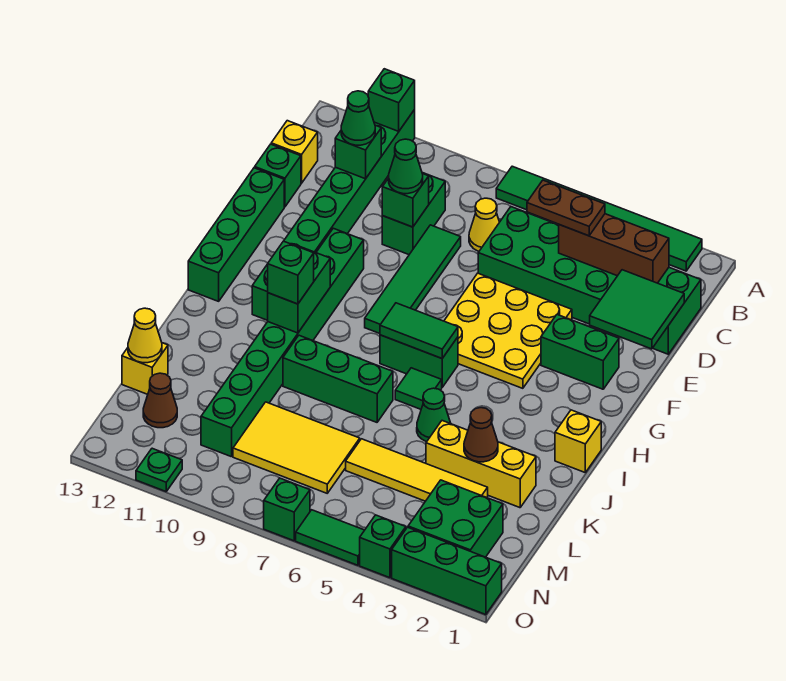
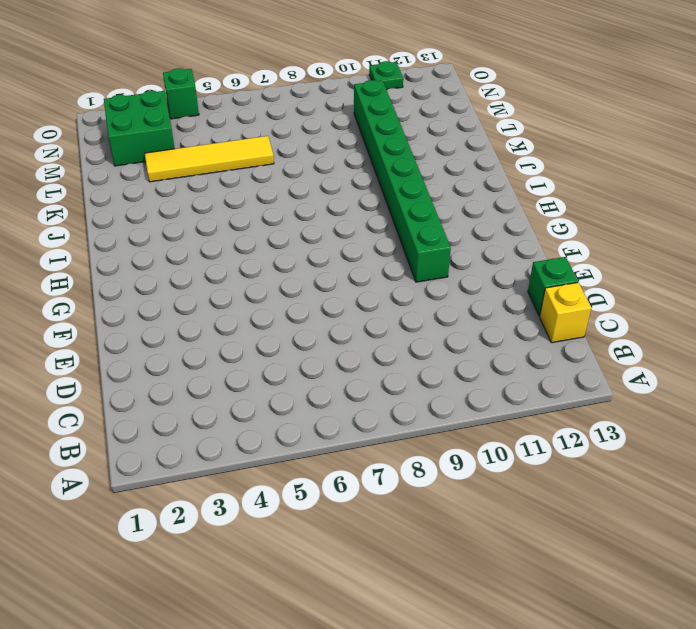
none -> green tile A2:A7 level 1
none -> green brick A11:H11 level 1
none -> green brick C1:D6 level 1
none -> yellow cone C7 level 1

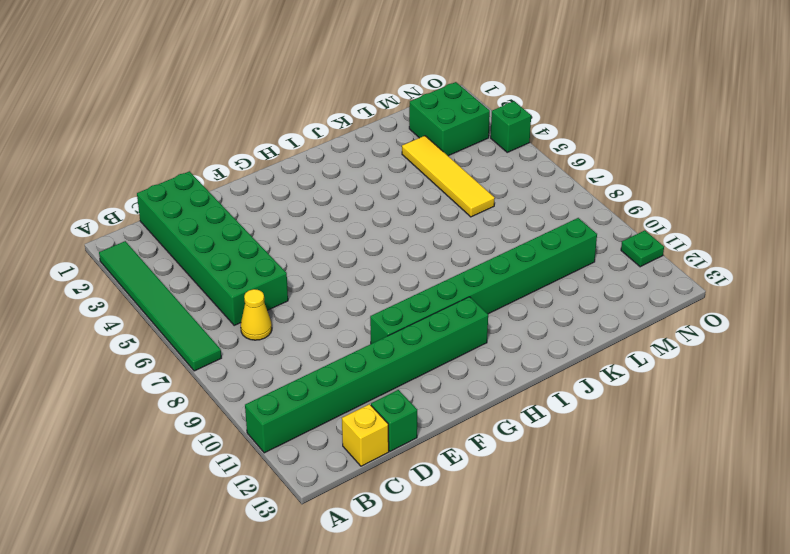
none -> green brick C9:D9 level 1
none -> green tile D8:G8 level 1
none -> yellow plate E4:G6 level 1
none -> green brick E13:H13 level 1

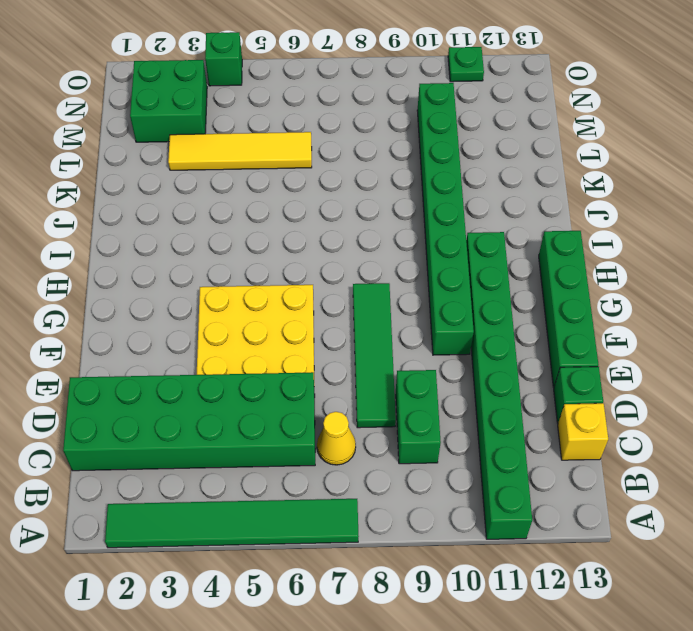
none -> green brick F2:F3 level 1
none -> green brick H6:H7 level 1
none -> yellow brick I1 level 1
none -> green tile I6 level 1

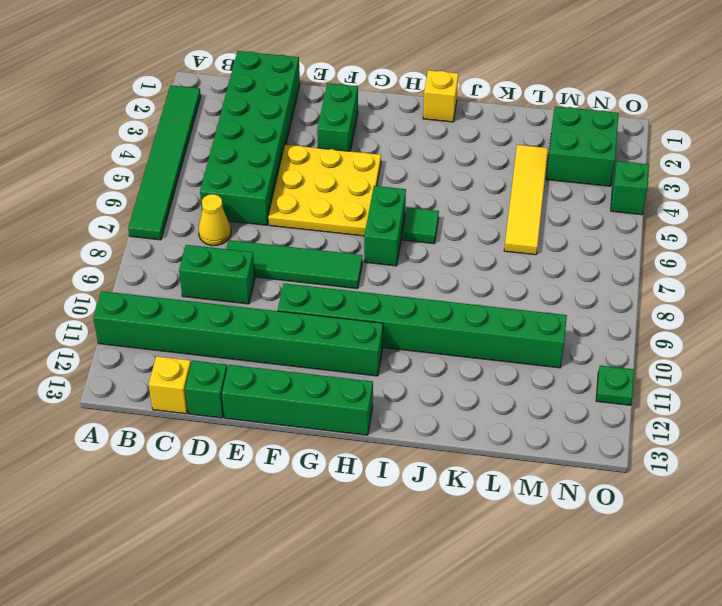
none -> green cone J5 level 1
none -> green brick J7:J9 level 1
none -> yellow brick K2:K4 level 1
none -> yellow tile L7:M9 level 1

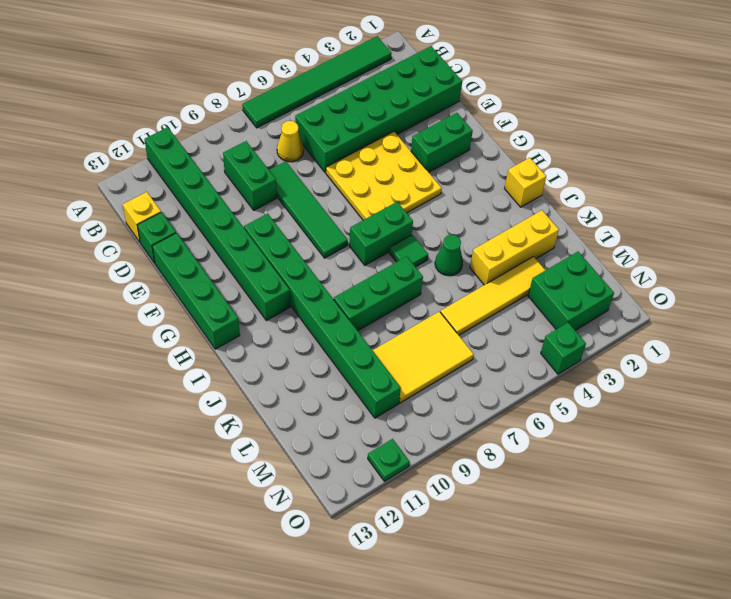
none -> yellow brick L13 level 1
none -> brown cone M12 level 1
none -> green brick O1:O3 level 1
none -> green tile O5:O6 level 1

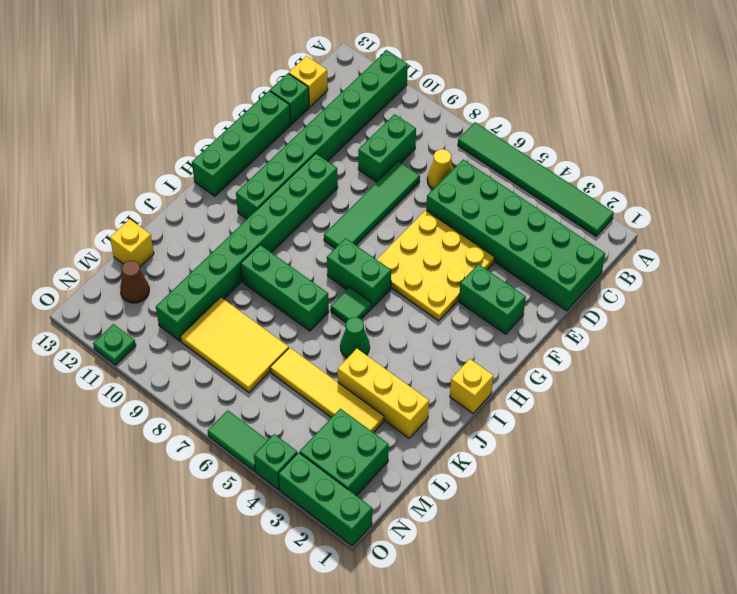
none -> green brick O7 level 1
none -> green brick A11 level 2
none -> brown brick C2:C4 level 2
none -> green brick C11 level 2

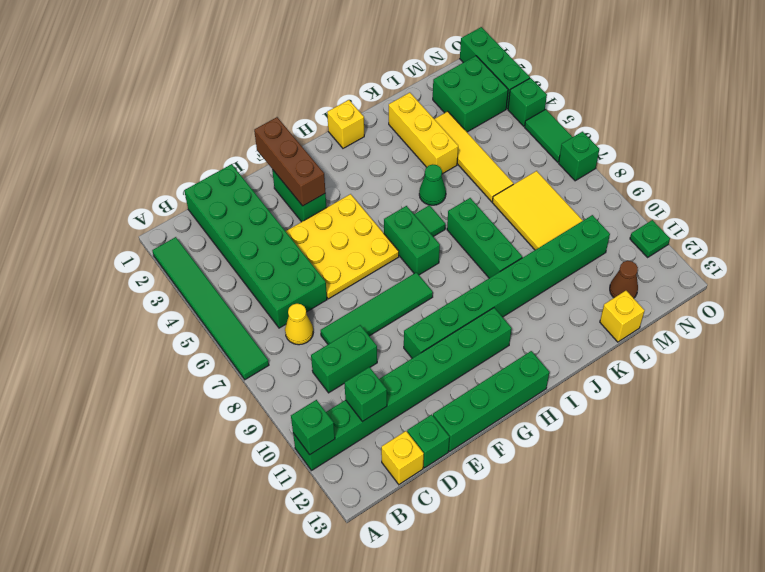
brown brick F1:F3 level 2 -> brown brick C2:C4 level 2
none -> green tile D1:E2 level 2
none -> green brick D9 level 2
none -> green tile H6:H7 level 2
none -> green brick H10:I10 level 2

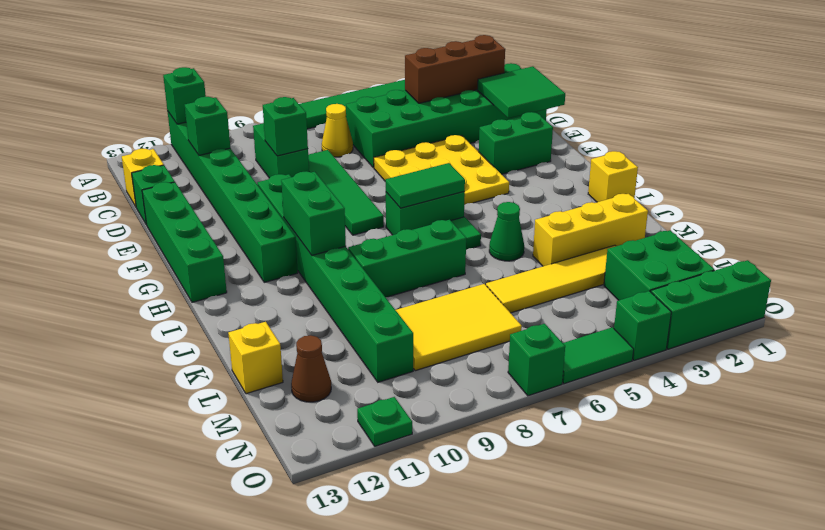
none -> brown cone K3 level 2
none -> yellow cone L13 level 2
none -> brown plate C4:C5 level 3
none -> green cone C11 level 3

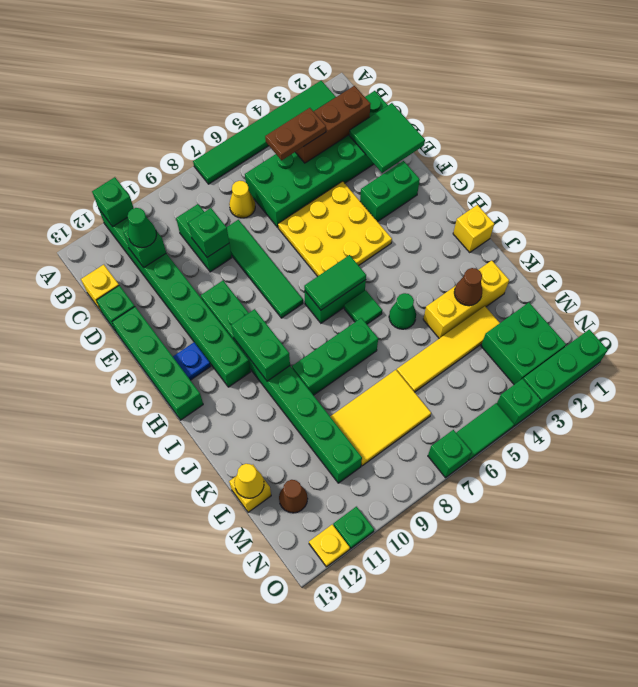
blue plate G12 level 1 -> none
yellow plate O12 level 1 -> none
none -> green cone D9 level 3
none -> green brick I10 level 3

